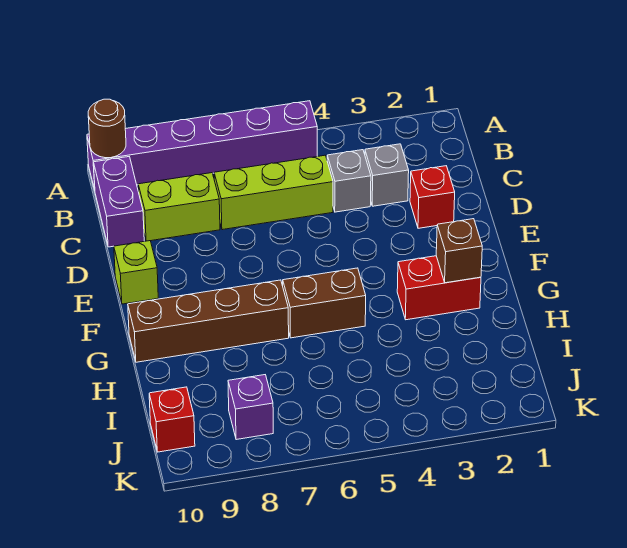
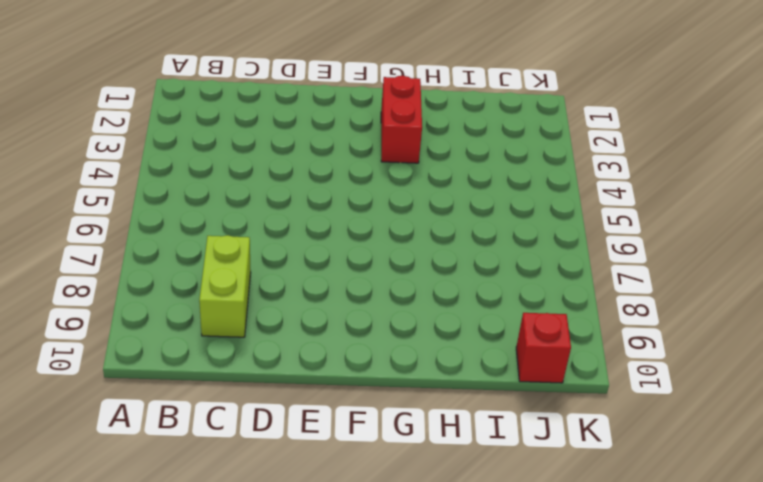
none -> purple brick A5:A10 level 1
none -> purple brick B10:C10 level 1
none -> grey brick C3 level 1

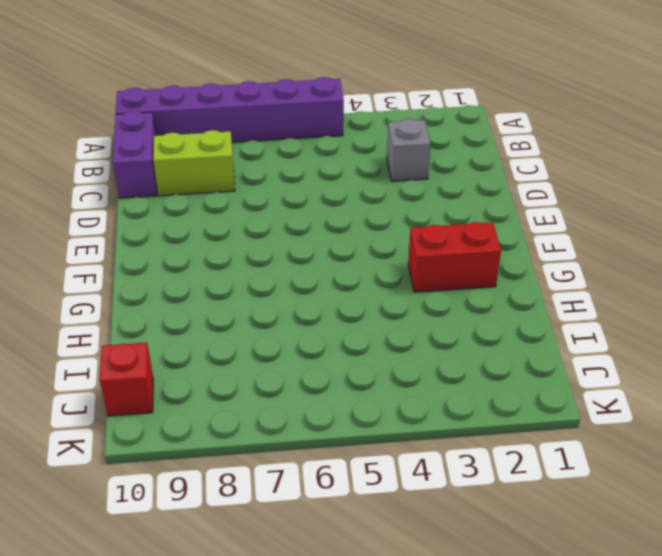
none -> grey brick C4 level 1
none -> lime brick C5:C7 level 1
none -> red brick D2 level 1

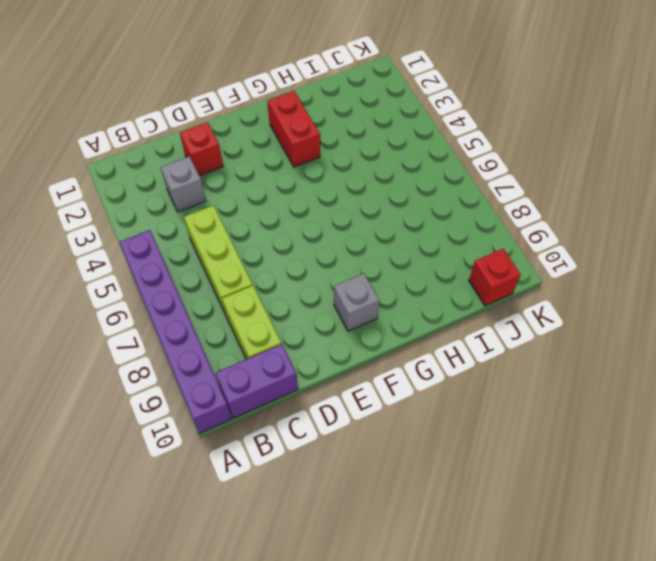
grey brick F9 level 1 -> grey brick C4 level 1
none -> lime brick E10 level 1
none -> brown brick G5:G6 level 1
none -> brown brick G7:G10 level 1

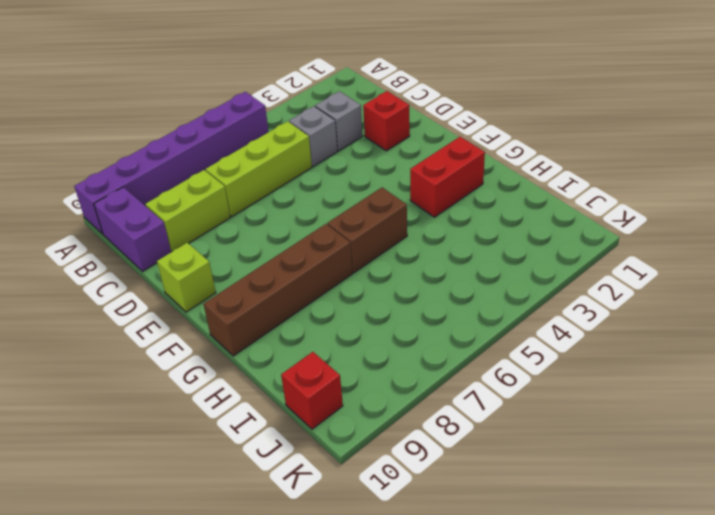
none -> purple brick J8 level 1
none -> brown round brick A10 level 2
none -> brown brick G2 level 2

